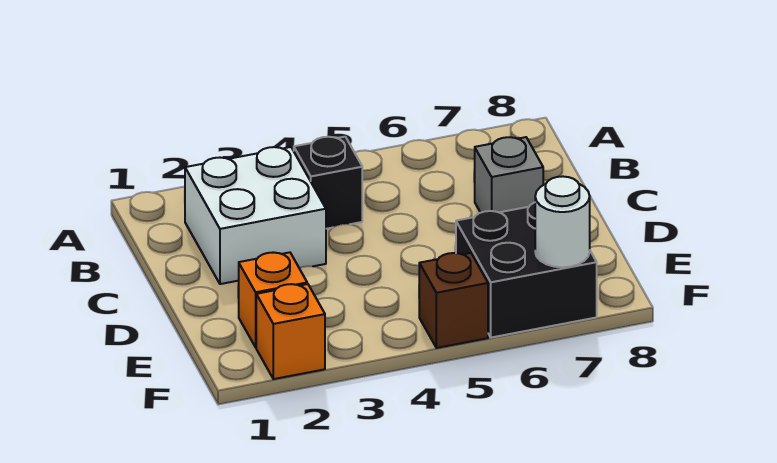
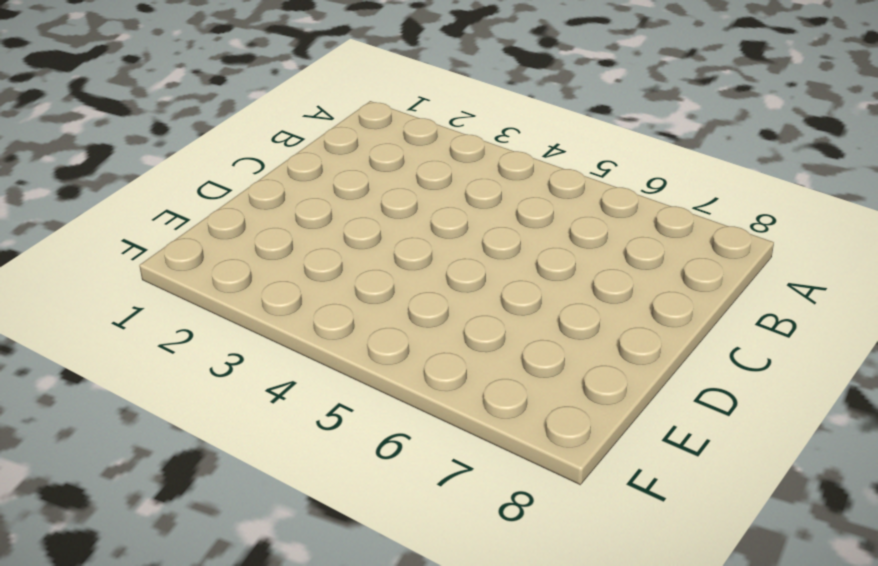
none -> white brick B2:C3 level 1
none -> black brick B4 level 1

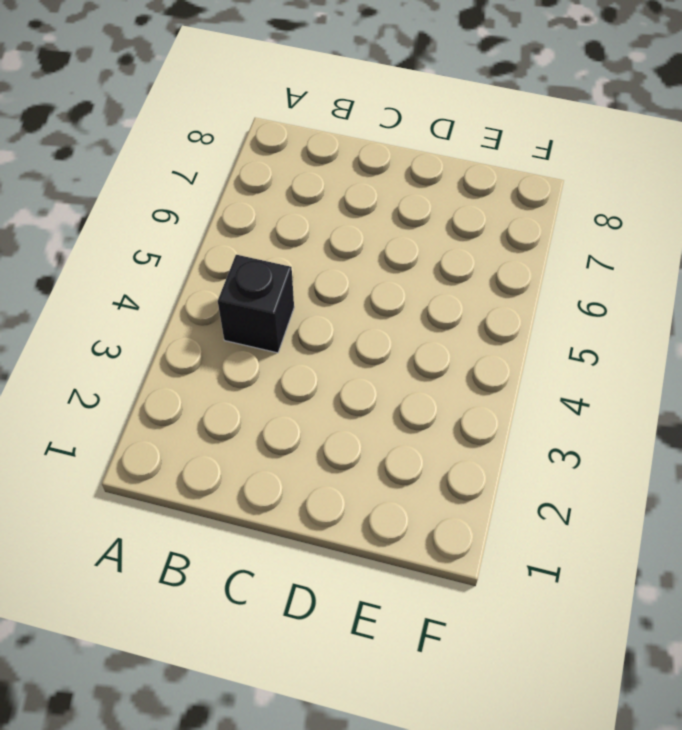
none -> white brick B2:C3 level 1
none -> grey brick C7 level 1

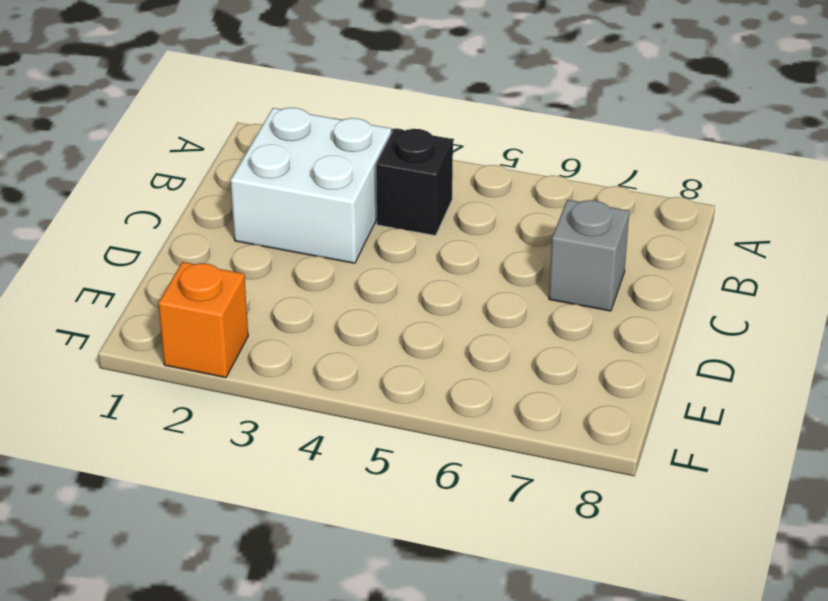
none -> orange brick E2 level 1
none -> black brick E6:F7 level 1

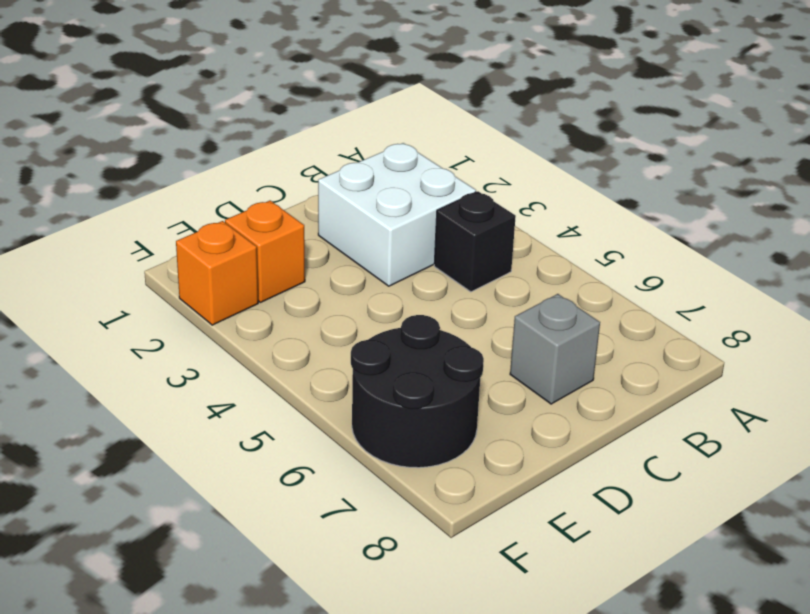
black round brick E6:F7 level 1 -> black brick E6:F7 level 1
none -> brown brick F5 level 1
none -> white round brick F7 level 2

